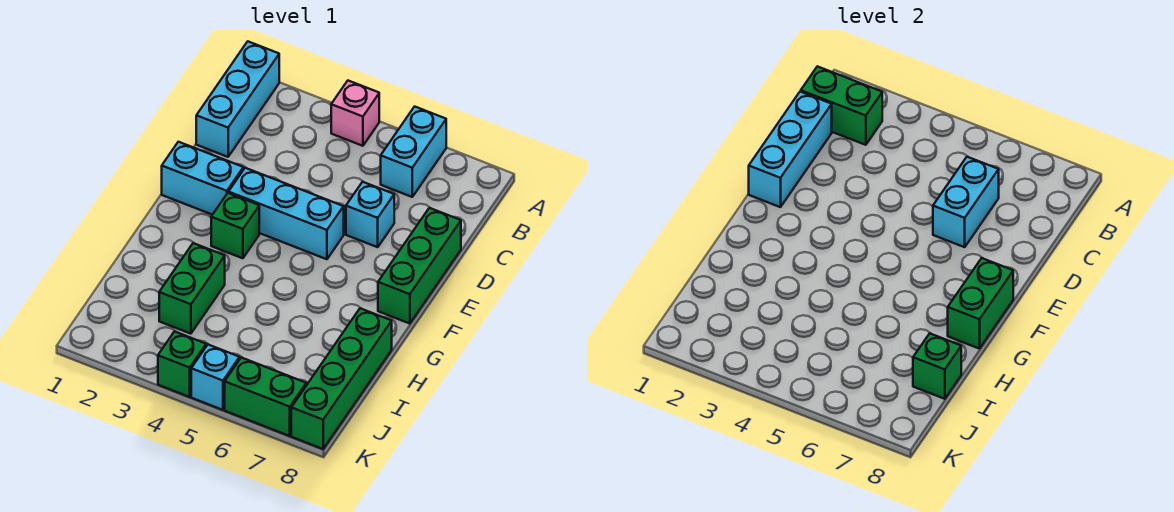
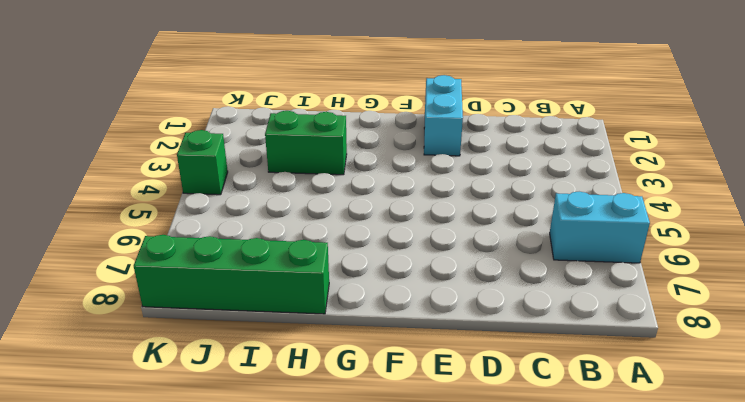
none -> cyan brick A1:C1 level 1
none -> pink brick A4 level 1
none -> cyan brick D6 level 1

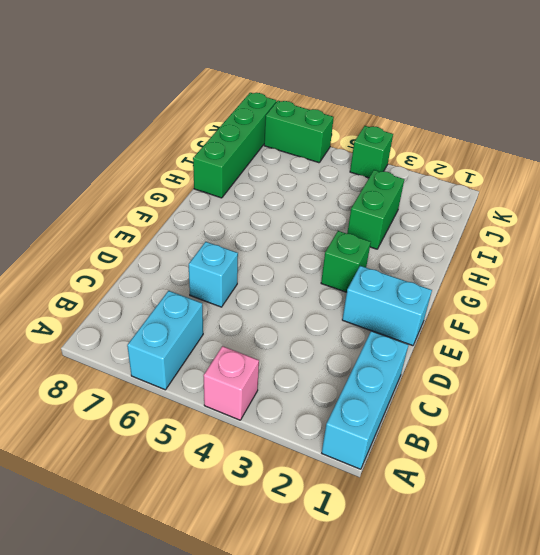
none -> green brick D8:F8 level 1
none -> cyan brick E3:E5 level 1
none -> cyan brick K5 level 1

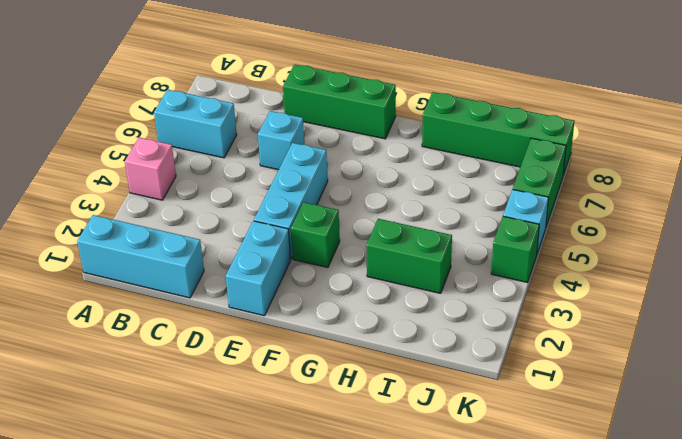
none -> green brick B1:B2 level 2
none -> cyan brick C1:E1 level 2
none -> cyan brick C6:D6 level 2

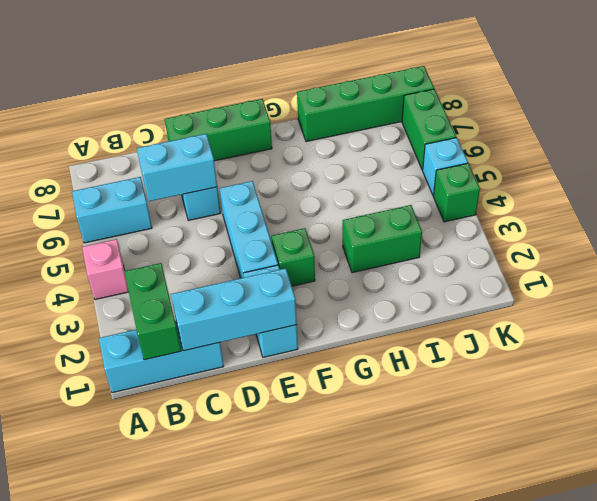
none -> green brick F8:G8 level 2
none -> green brick I8 level 2

